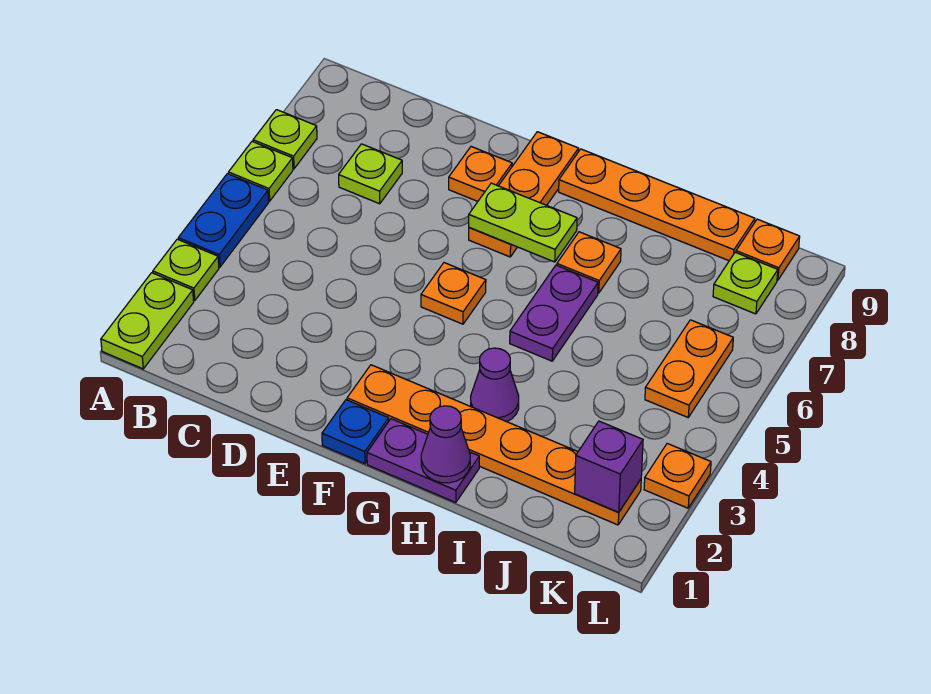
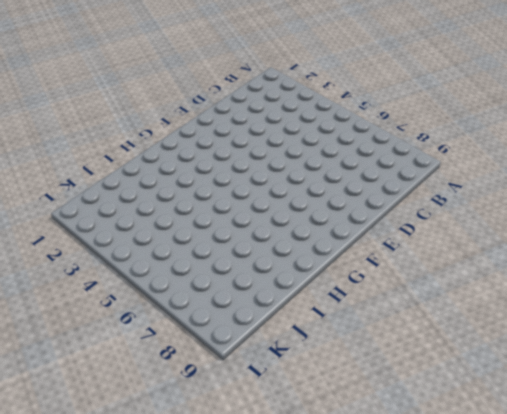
none -> lime plate A1:A2 level 1
none -> lime plate A3 level 1
none -> blue plate A4:A5 level 1

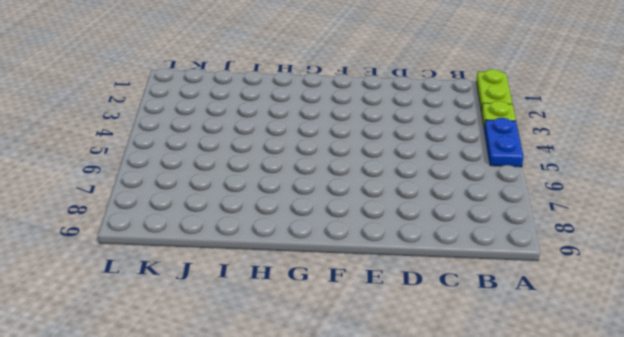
none -> lime plate A6 level 1
none -> lime plate A7 level 1
none -> lime plate C7 level 1

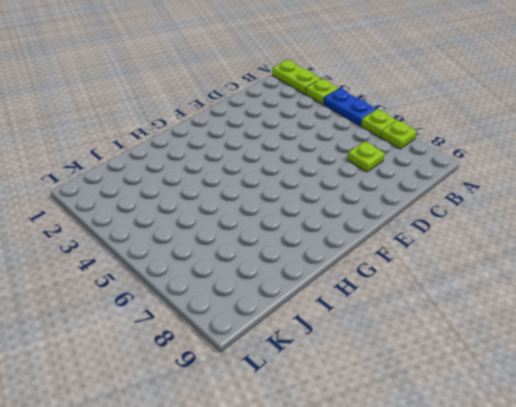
none -> orange plate E8 level 1
none -> blue plate F1 level 1
none -> orange plate F2:K2 level 1

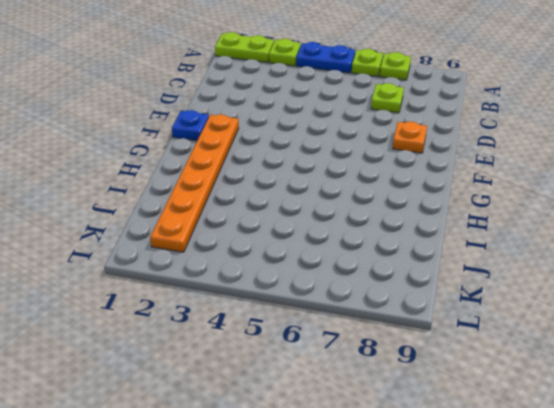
none -> orange plate F5 level 1
none -> orange plate F7:F9 level 1
none -> purple plate G1:H1 level 1

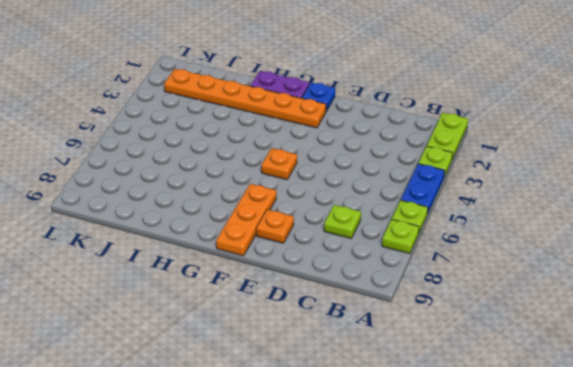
none -> orange plate G9:J9 level 1
none -> purple cone H3 level 1
none -> purple plate H5:H6 level 1

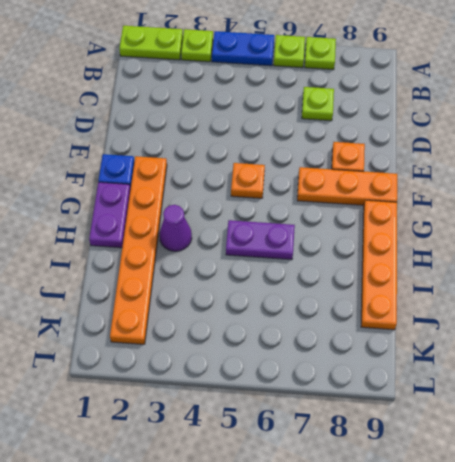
none -> orange plate H7 level 1
none -> orange plate K5:K6 level 1
none -> lime plate K8 level 1

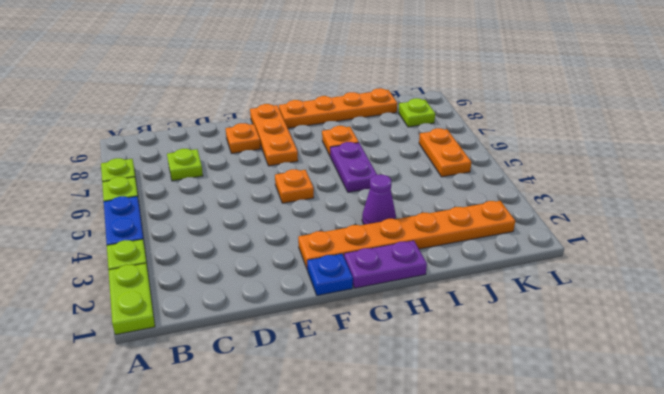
none -> orange plate K9 level 1
none -> orange plate L3 level 1
none -> lime plate F7:G7 level 2

